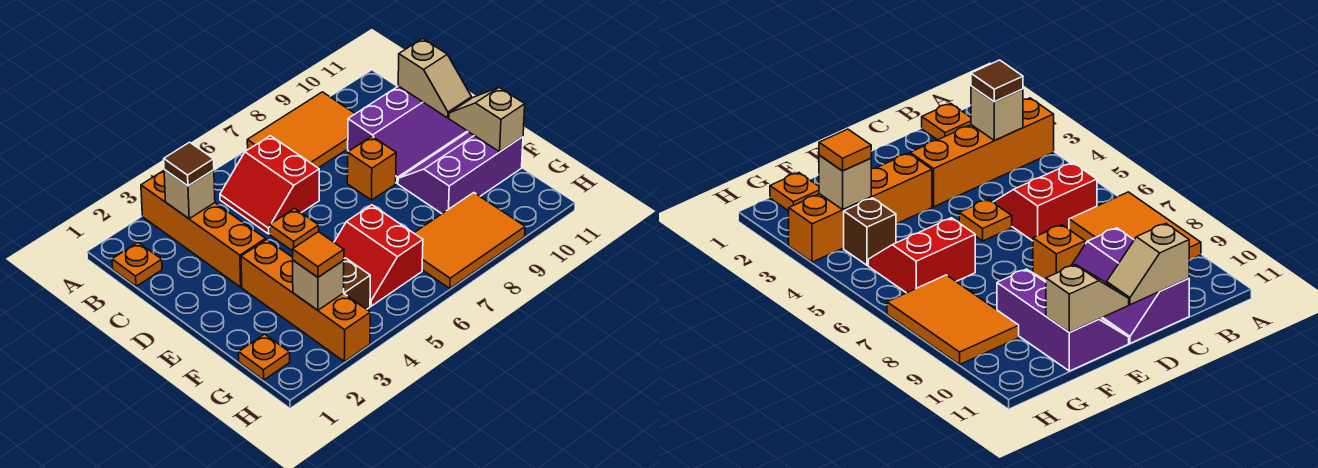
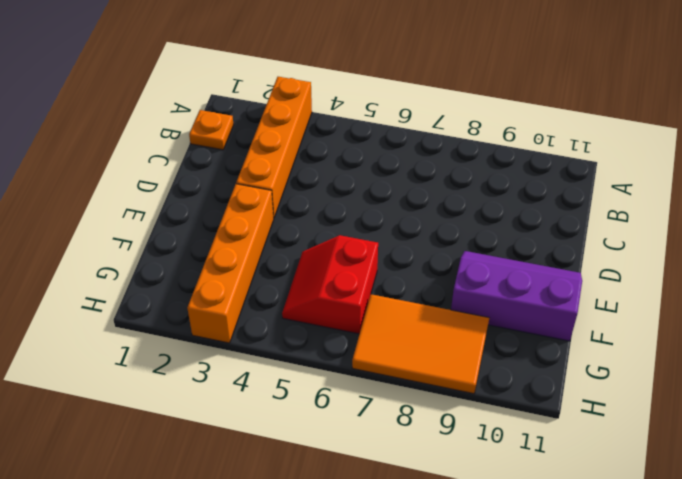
none -> orange tile A7:B9 level 1
none -> red slope B5:C6 level 1 top 6
none -> purple slope C9:D11 level 1 top C

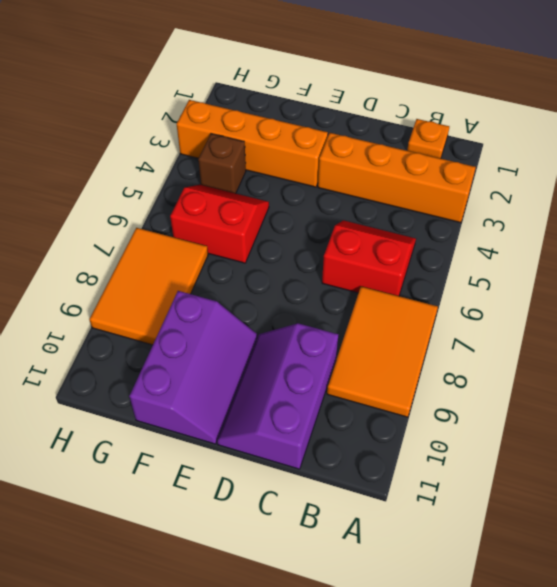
none -> orange plate D5 level 1
none -> orange brick D8 level 1
none -> orange plate G1 level 1

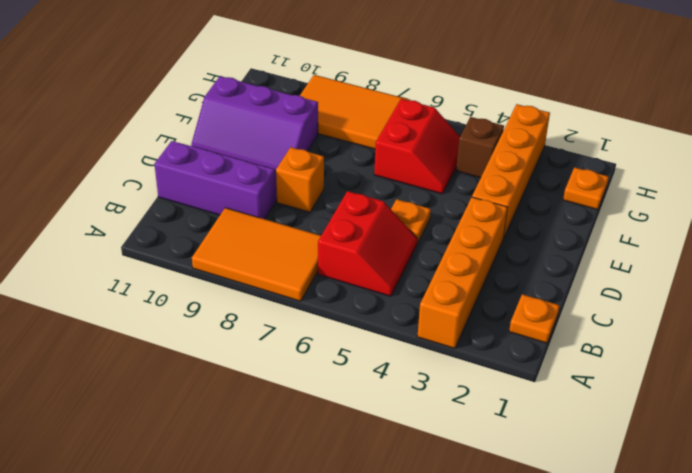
none -> tan brick B3 level 2
none -> tan slope C11:D11 level 2 top C
none -> tan slope E11:F11 level 2 top F

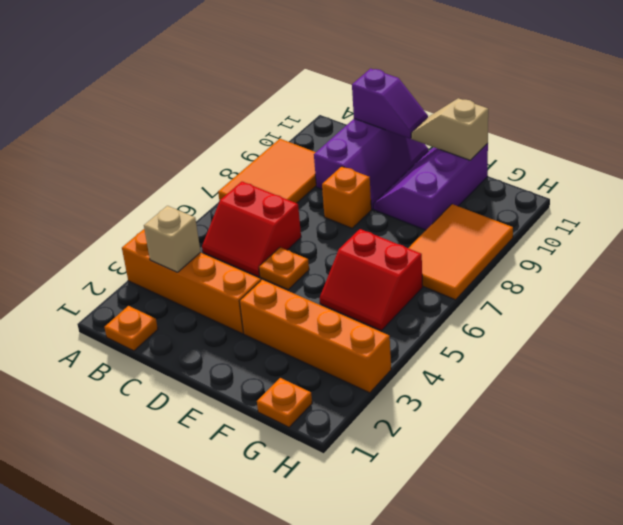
purple slope C11:D11 level 2 top C -> tan slope C11:D11 level 2 top C
none -> brown brick G4 level 1
none -> tan brick G3 level 2
none -> brown tile B3 level 3

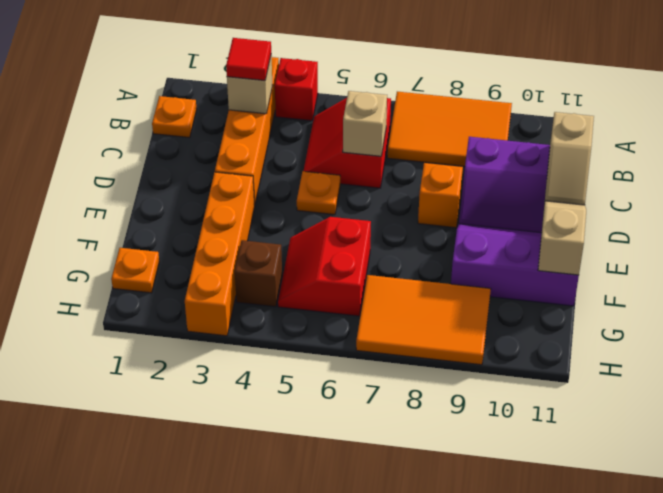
red brick A4 level 1 -> none
red tile B3 level 3 -> brown tile B3 level 3
tan brick C6 level 2 -> tan brick G3 level 2
none -> orange tile G3 level 3

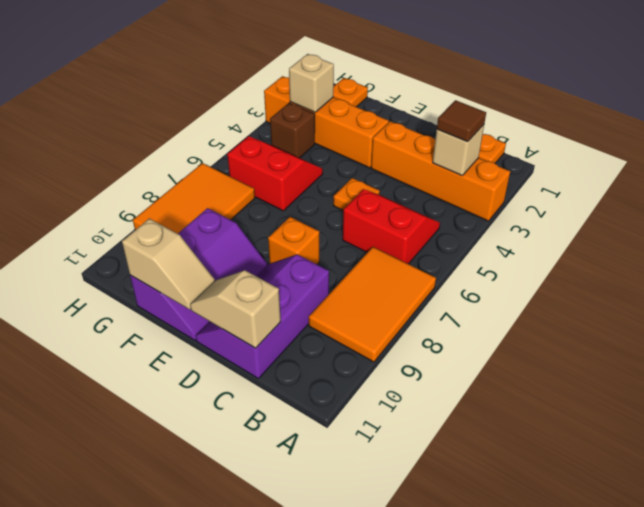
none -> orange tile G3 level 3

